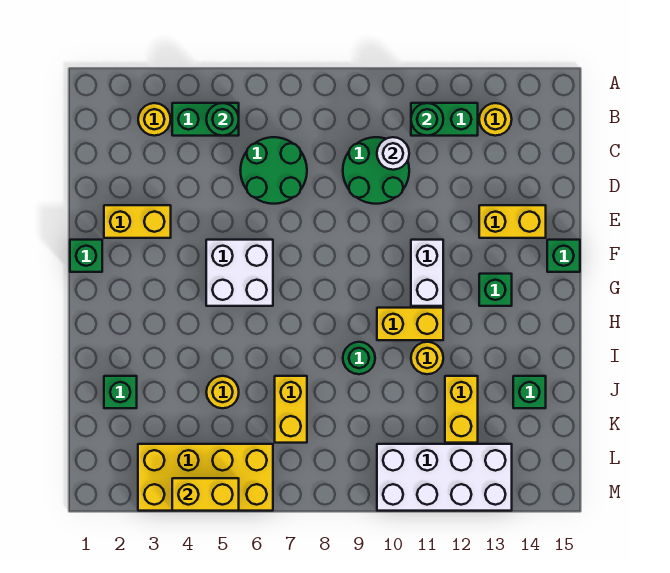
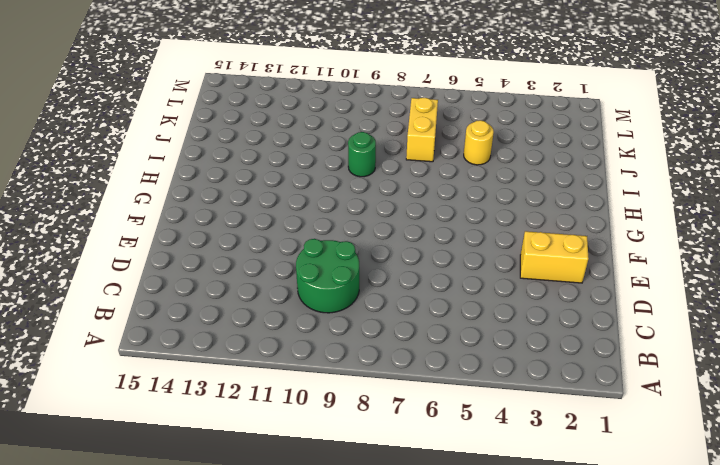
none -> yellow round brick B3 level 1
none -> green brick B4:B5 level 1
none -> green brick B11:B12 level 1

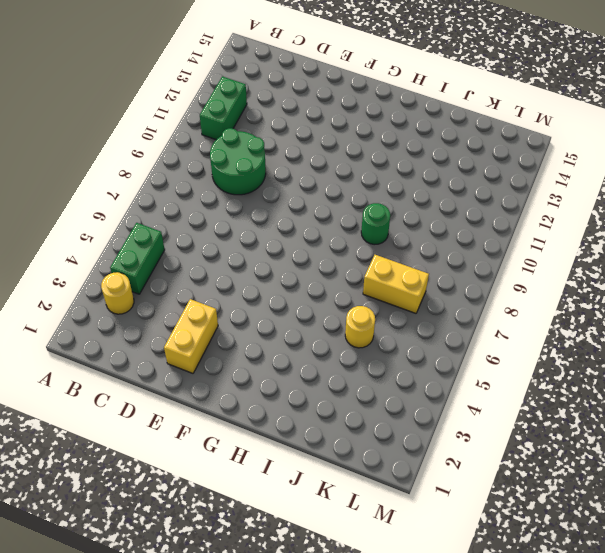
none -> yellow round brick B13 level 1
none -> green round brick C6:D7 level 1
none -> yellow brick E13:E14 level 1

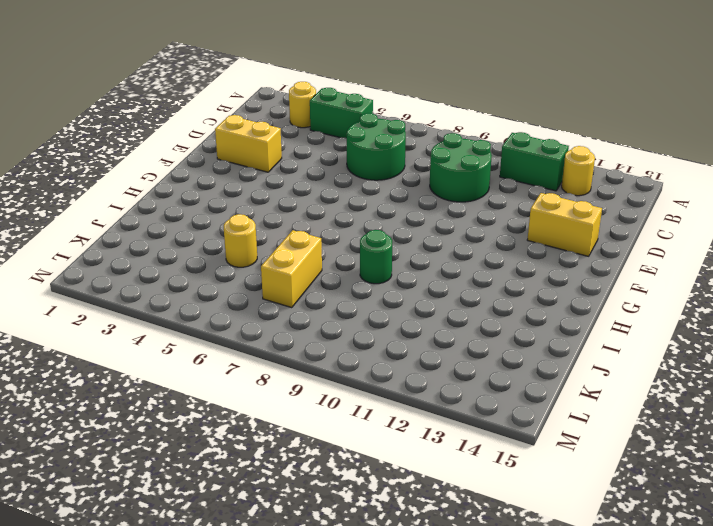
none -> green brick F1 level 1
none -> white brick F5:G6 level 1
none -> white brick F11:G11 level 1

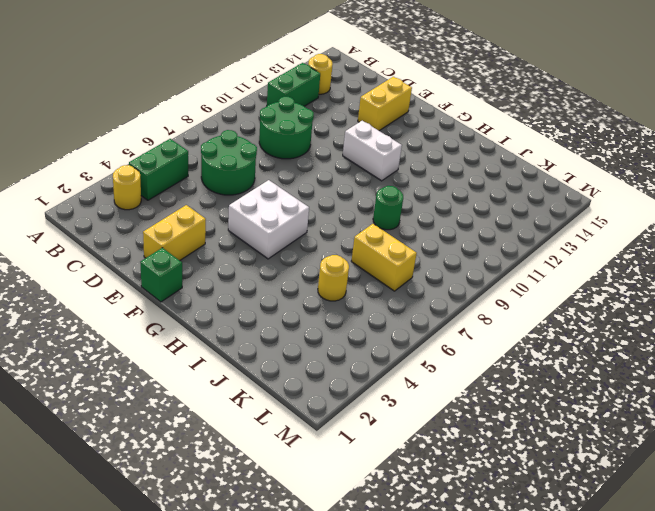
none -> green brick F15 level 1
none -> green brick G13 level 1
none -> yellow brick H10:H11 level 1

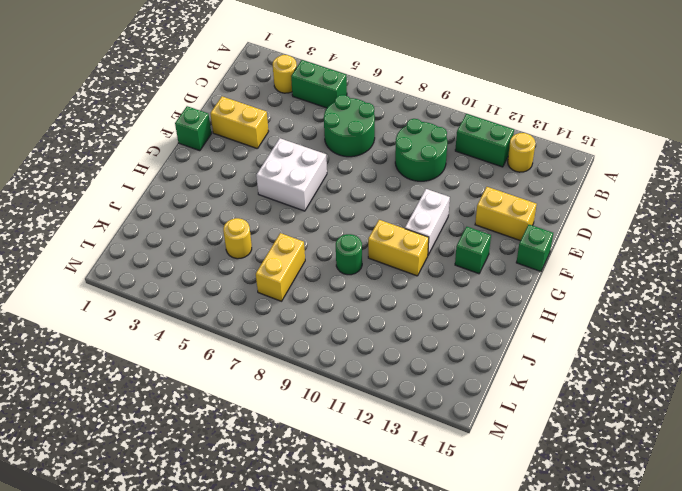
none -> yellow round brick I11 level 1
none -> green brick J2 level 1
none -> yellow brick J12:K12 level 1

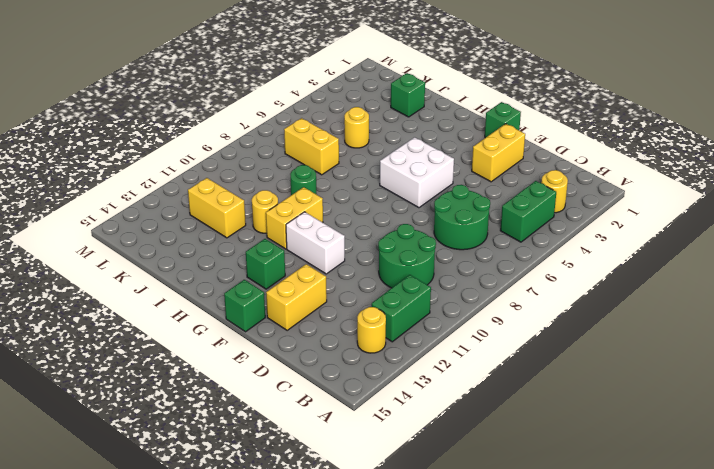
none -> green brick J14 level 1
none -> yellow brick L3:M6 level 1
none -> white brick L10:M13 level 1

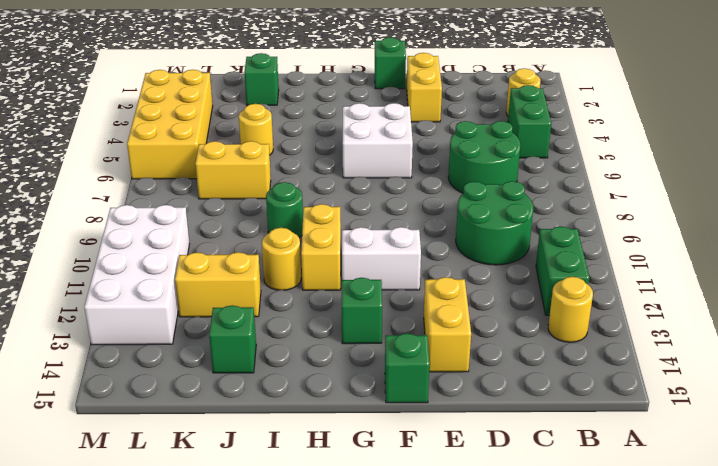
none -> green round brick B5 level 2
none -> green round brick B11 level 2
none -> white round brick C10 level 2

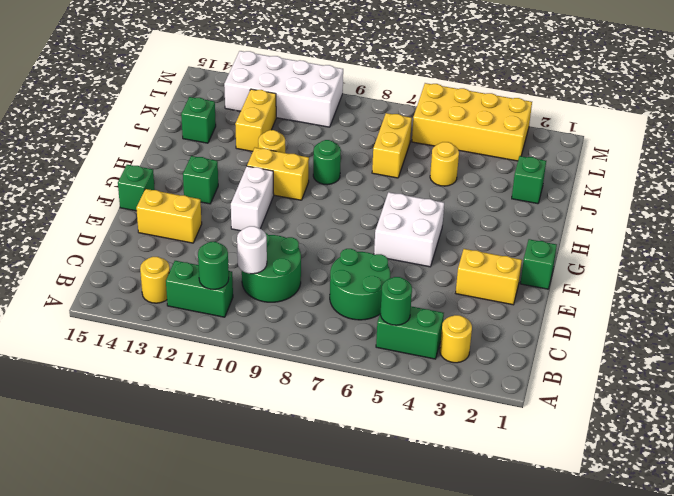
none -> yellow brick M4:M5 level 2

